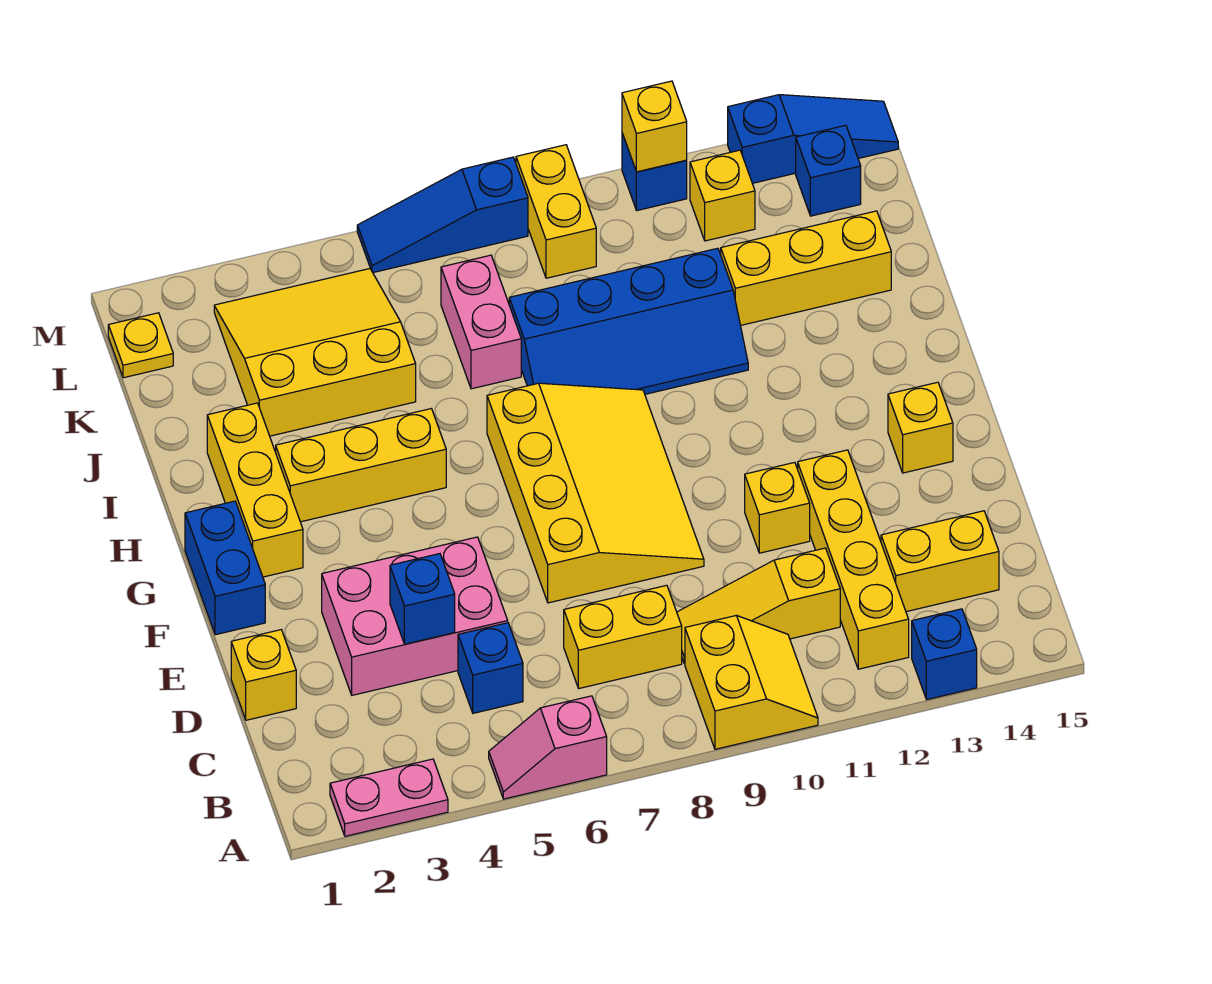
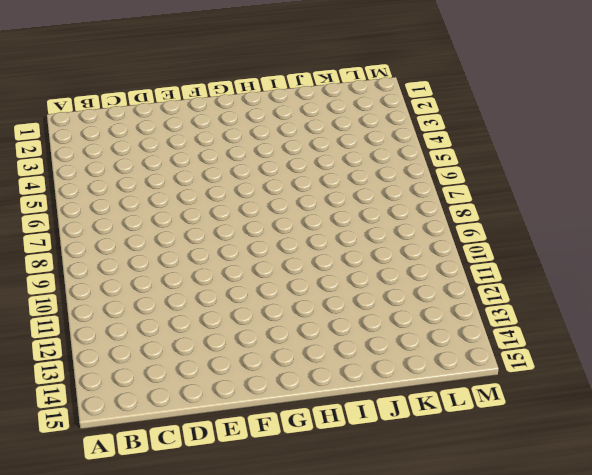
none -> pink plate A2:A3 level 1
none -> pink slope A5:A6 level 1 top 6
none -> yellow slope A9:B10 level 1 top 9
none -> blue brick A13 level 1

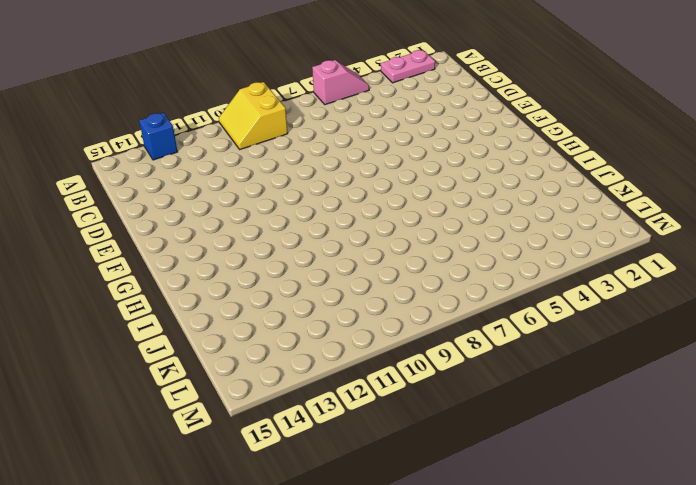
none -> yellow brick B12:E12 level 1
none -> blue brick C5 level 1
none -> yellow brick C7:C8 level 1
none -> yellow slope C9:C11 level 1 top 11

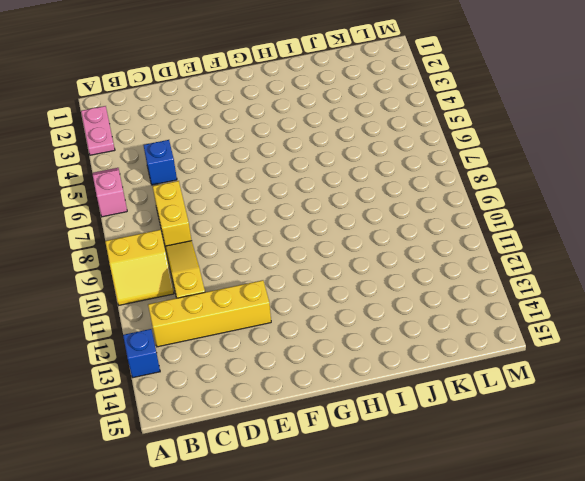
none -> yellow brick C13:C14 level 1
none -> yellow brick D1 level 1
none -> pink brick D3:E5 level 1
none -> yellow slope E7:H9 level 1 top 7

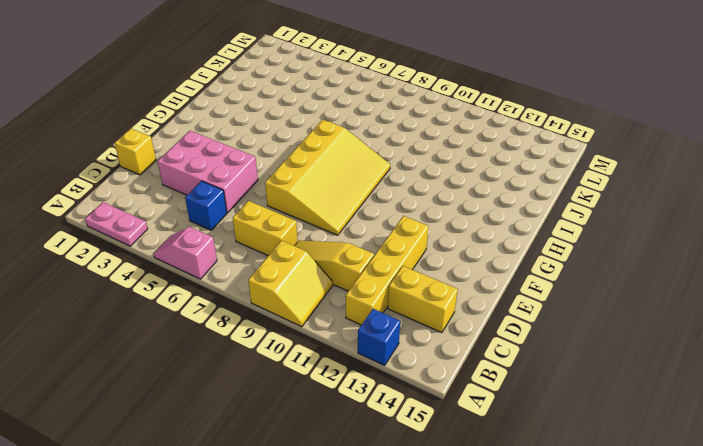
none -> yellow brick E11 level 1
none -> blue brick F1:G1 level 1
none -> yellow brick F14 level 1
none -> yellow brick G2:I2 level 1

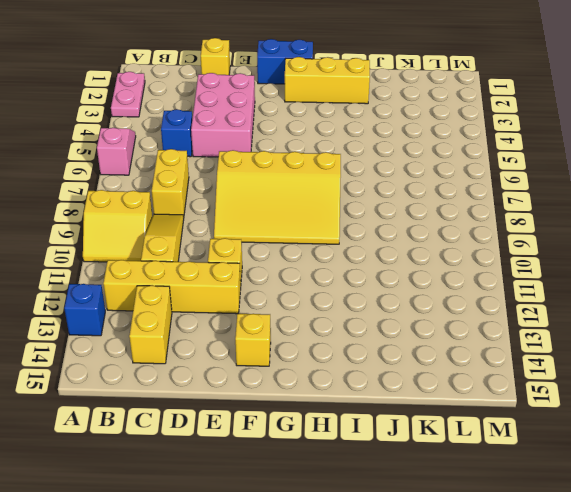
none -> yellow brick H3:H5 level 1
none -> blue slope I8:J11 level 1 top J
none -> yellow slope J3:L5 level 1 top J
none -> pink brick J7:K7 level 1

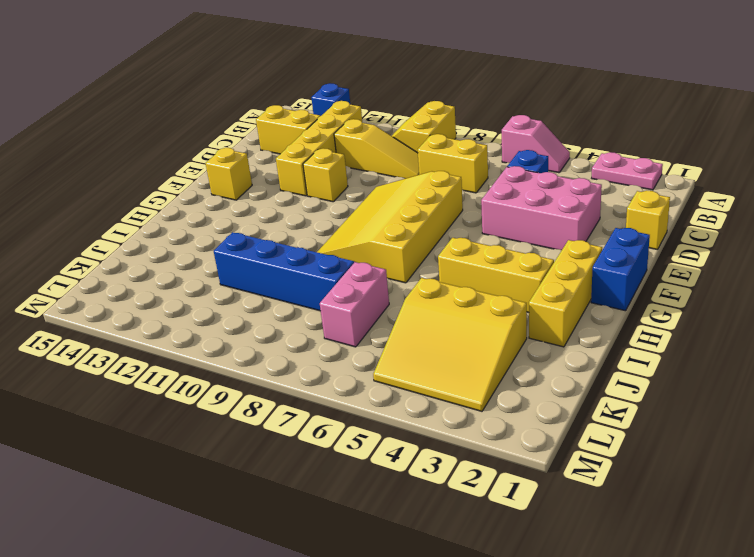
none -> yellow brick J12:J14 level 1
none -> yellow plate L1 level 1
none -> yellow brick L9:M9 level 1
none -> yellow brick L12 level 1

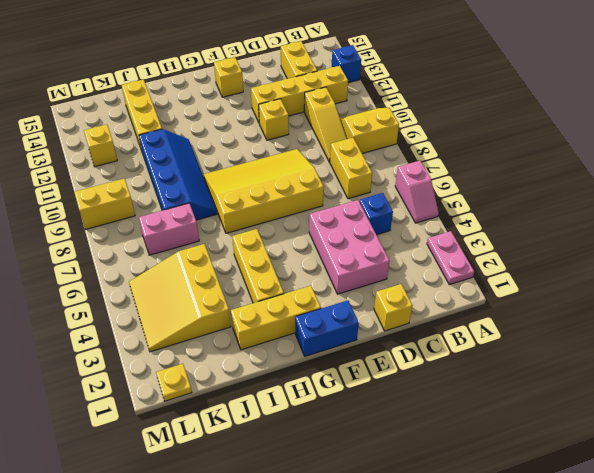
none -> blue brick L14 level 1
none -> blue slope M6:M8 level 1 top 8
none -> blue brick M11 level 1
none -> blue slope M13:M15 level 1 top 13

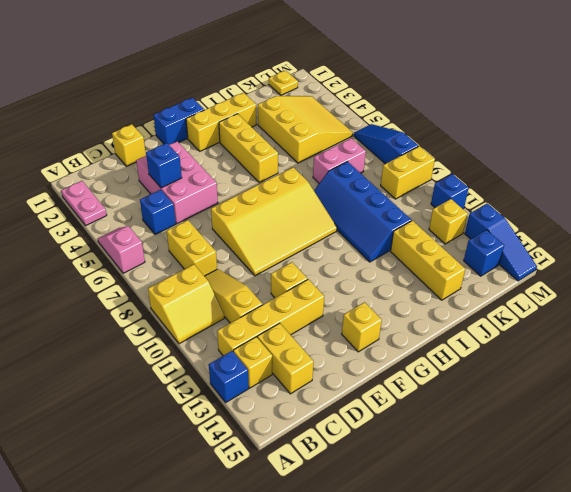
yellow brick B13 level 1 -> yellow brick M11 level 2

